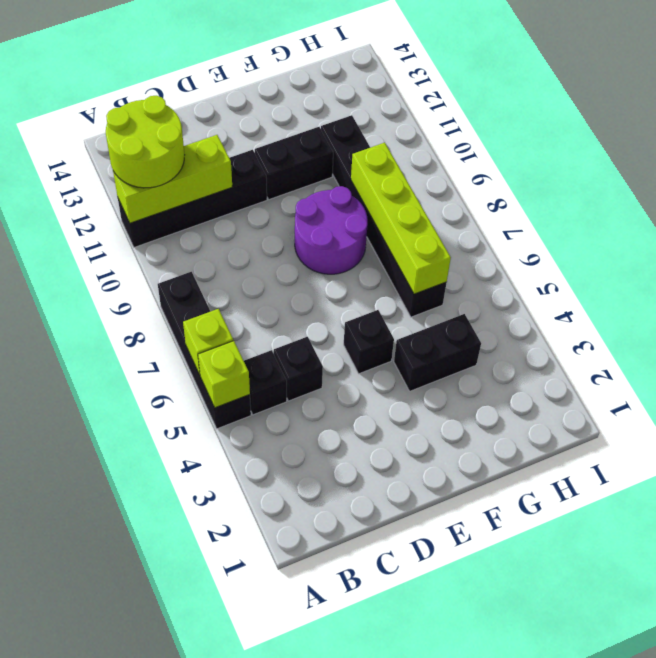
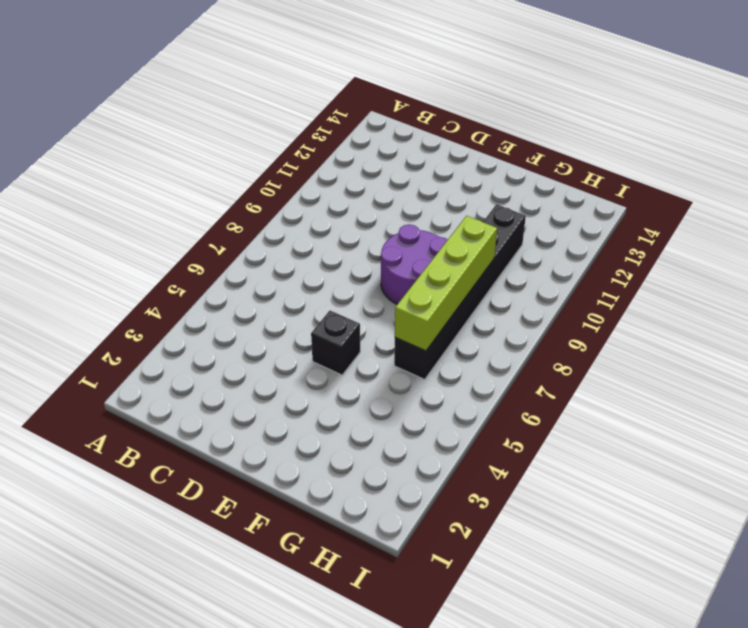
none -> black brick A5:A8 level 1
none -> black brick A11:D11 level 1
none -> black brick B5 level 1

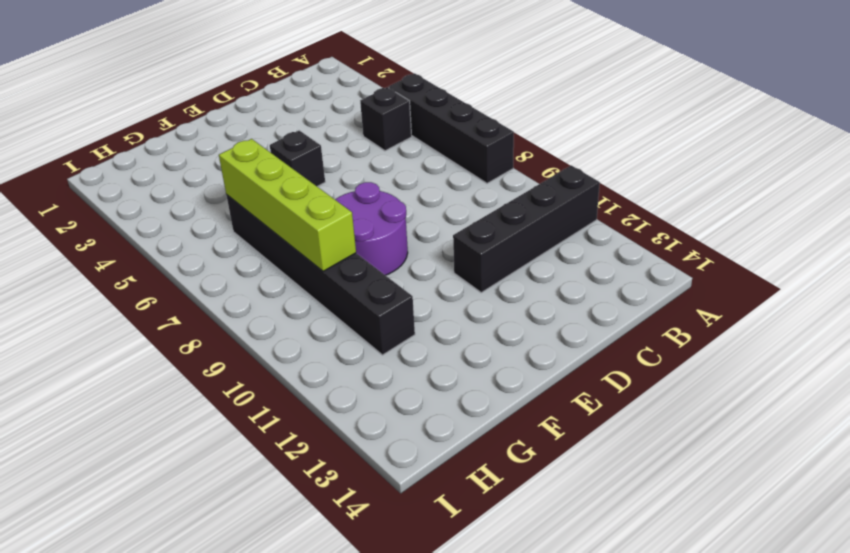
none -> black brick C5 level 1
none -> black brick E11:F11 level 1
none -> black brick F4:G4 level 1

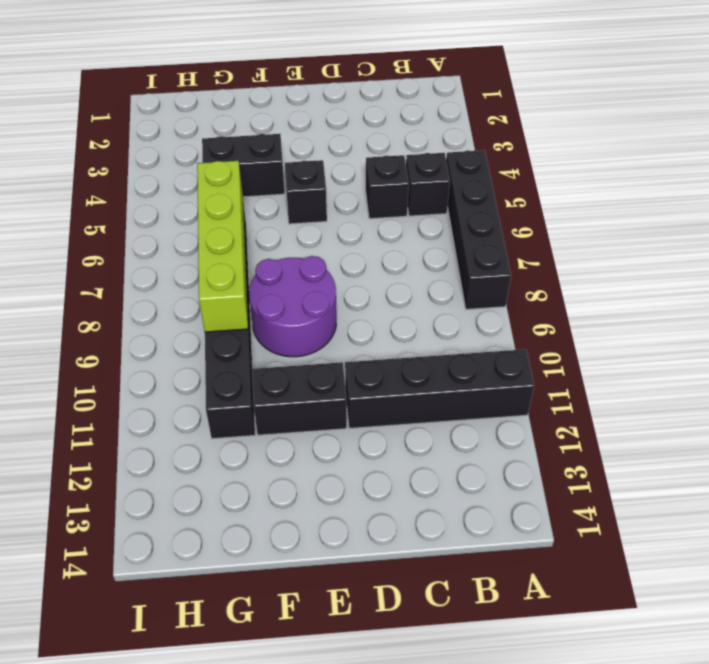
none -> lime brick A5 level 2
none -> lime brick A6 level 2
none -> lime brick A11:C11 level 2

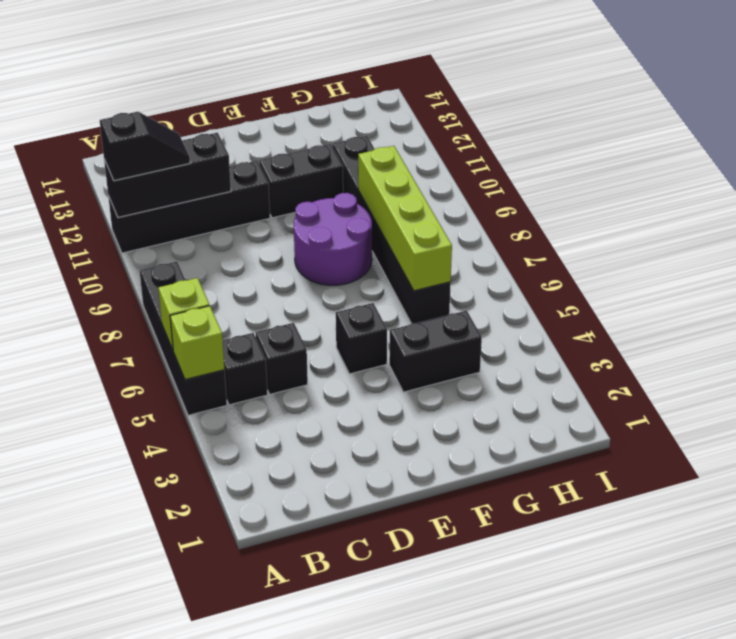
black brick A11:C11 level 2 -> lime brick A11:C11 level 2
black slope A11:B11 level 3 top A -> lime round brick A11:B12 level 3

